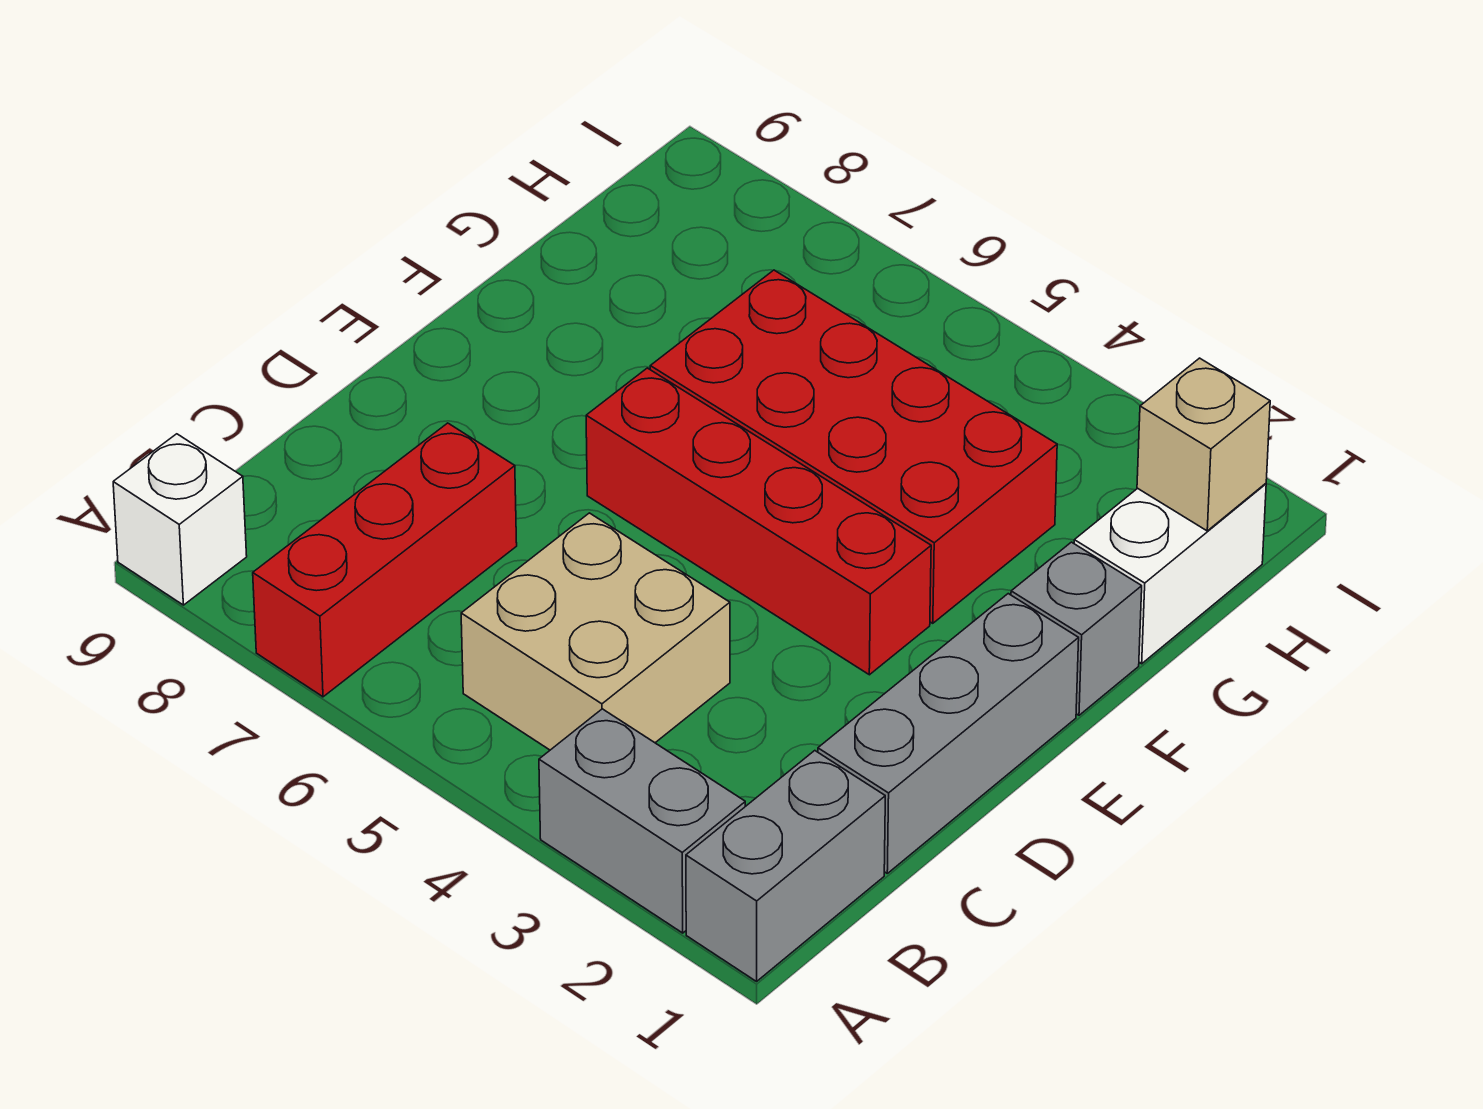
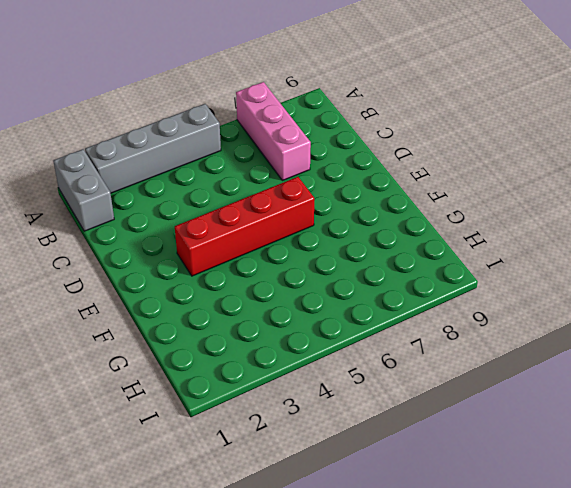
grey brick A2:A5 level 1 -> grey brick A2:A3 level 1
pink brick A7:C7 level 1 -> red brick A7:C7 level 1
none -> white brick A9 level 1
none -> tan brick B4:C5 level 1

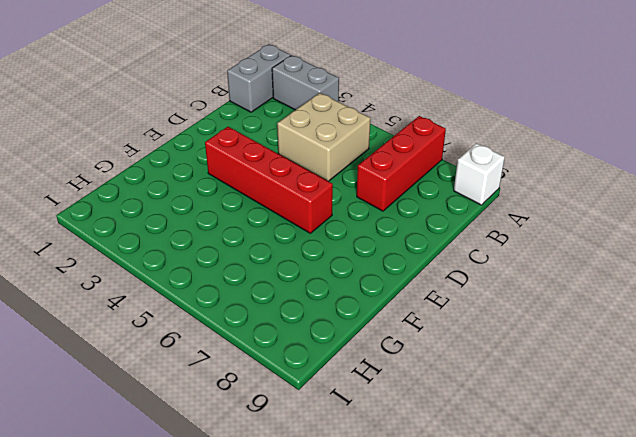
none -> grey brick C1:E1 level 1
none -> grey brick F1 level 1

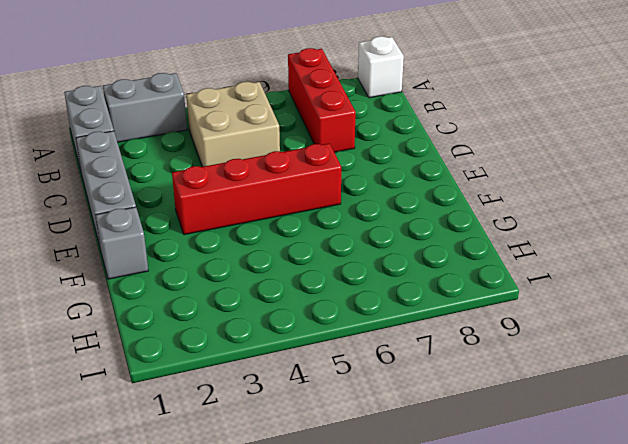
none -> red brick F3:G6 level 1
none -> white brick G1:H1 level 1

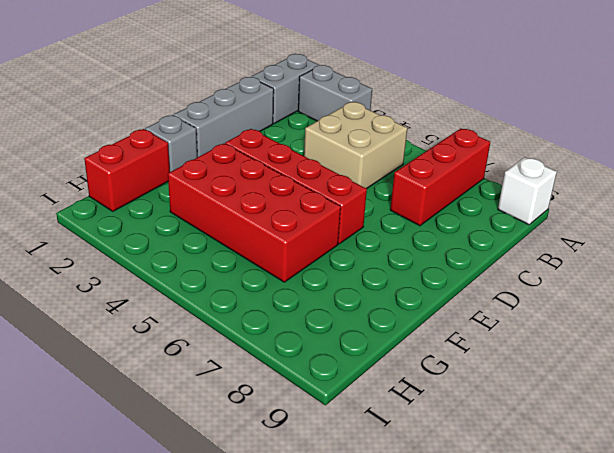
red brick G1:H1 level 1 -> white brick G1:H1 level 1
none -> tan brick H1 level 2

